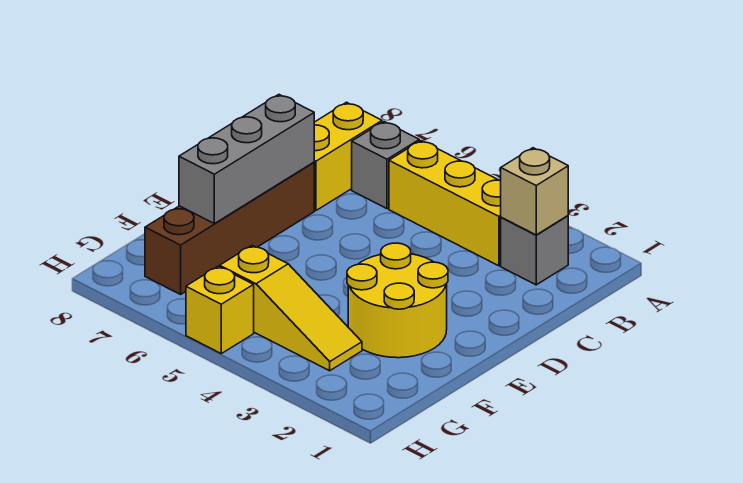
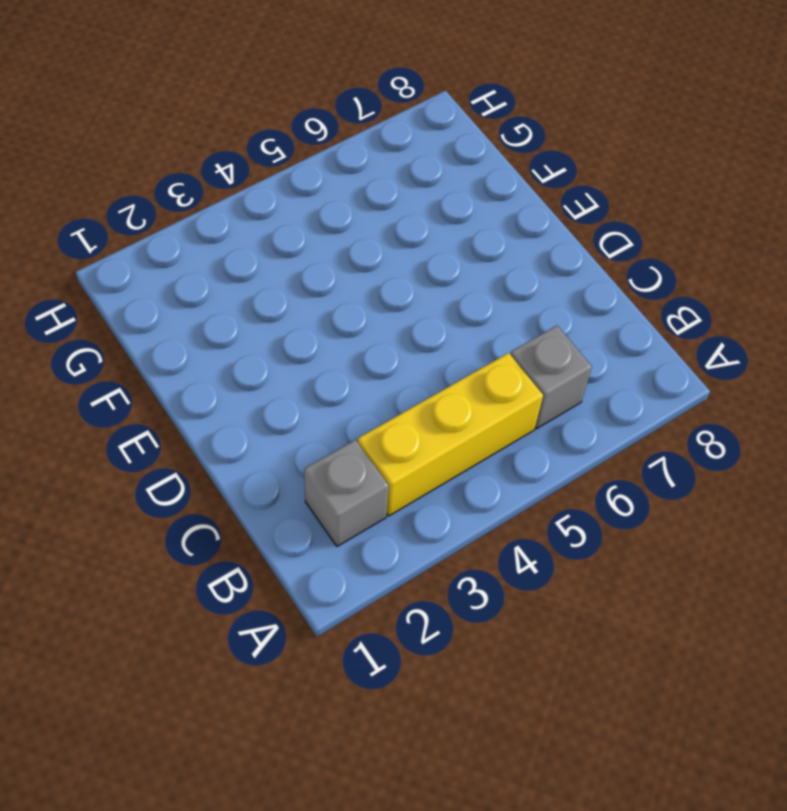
none -> yellow brick B7:C7 level 1
none -> brown brick D7:G7 level 1

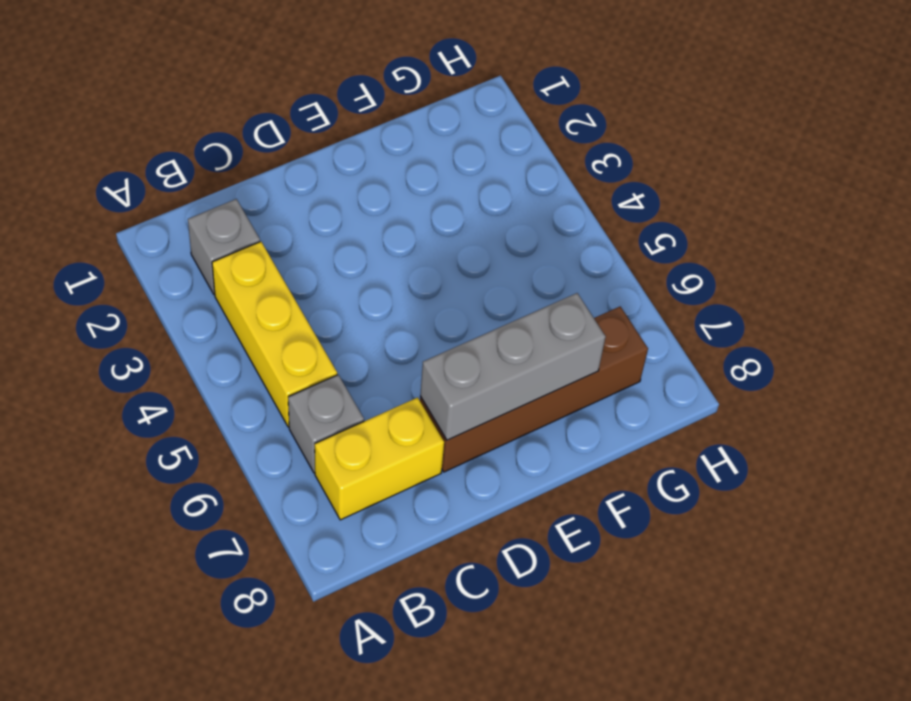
none -> yellow round brick E2:F3 level 1
none -> yellow slope G3:G5 level 1 top 5

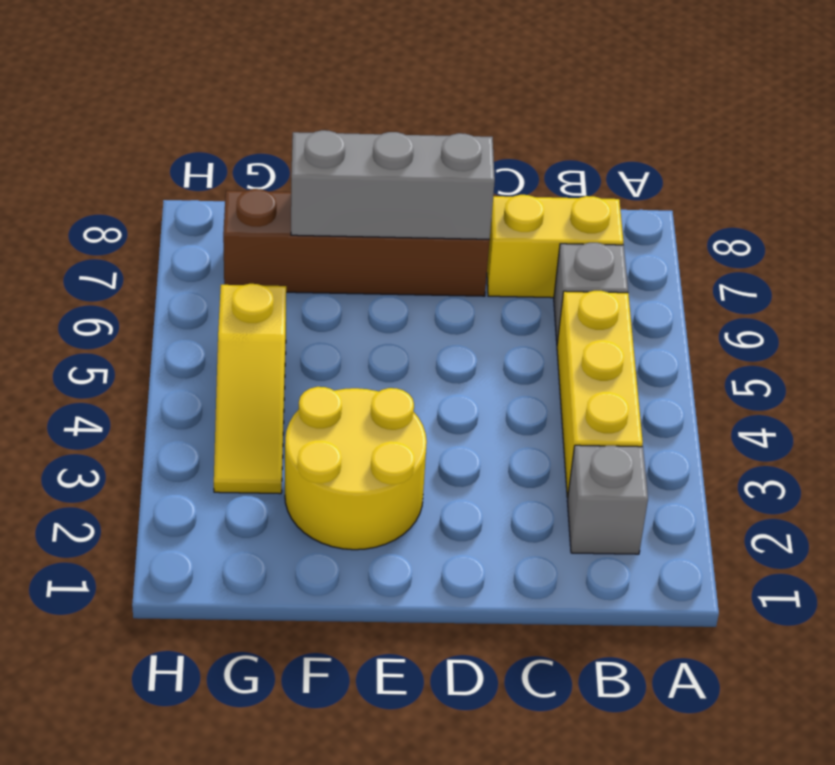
none -> yellow brick H5 level 1
none -> tan brick B2 level 2

